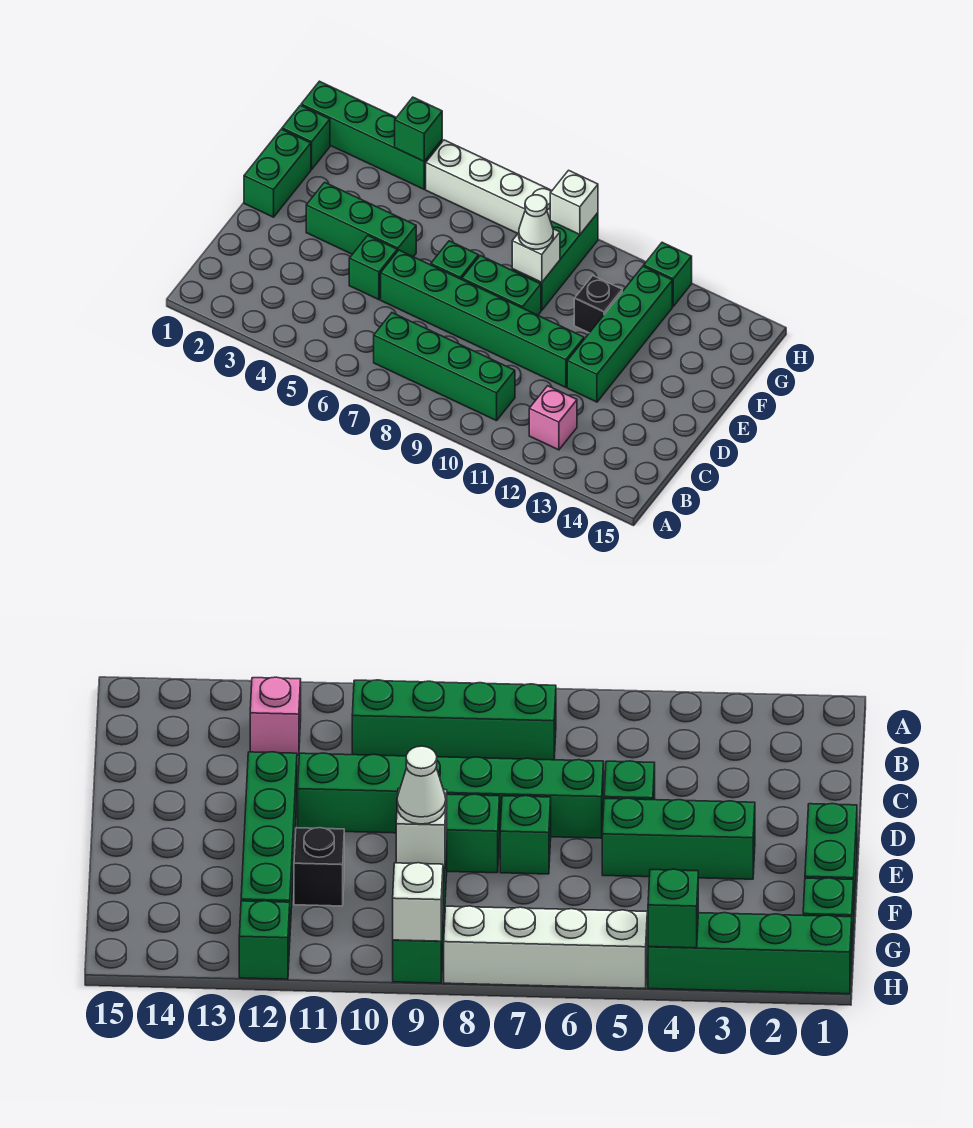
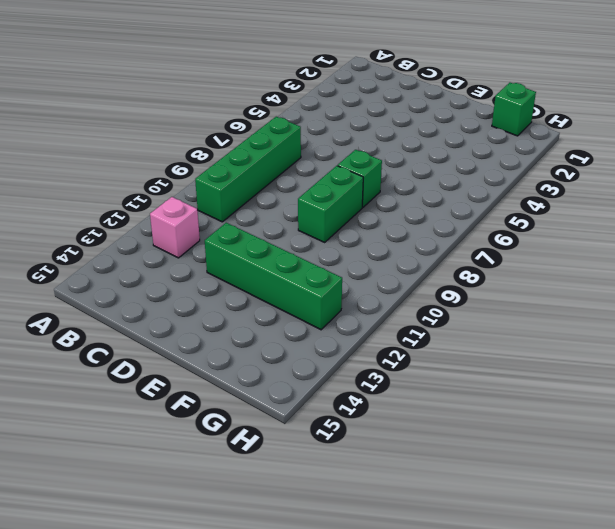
none -> green brick D5 level 1
none -> green brick D6:D11 level 1
none -> green brick E1:F1 level 1

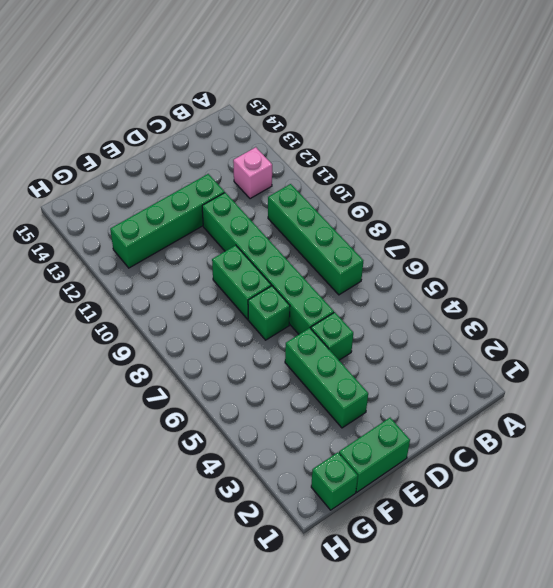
none -> green brick F9:H9 level 1
none -> black brick F11 level 1
none -> green brick H1:H4 level 1

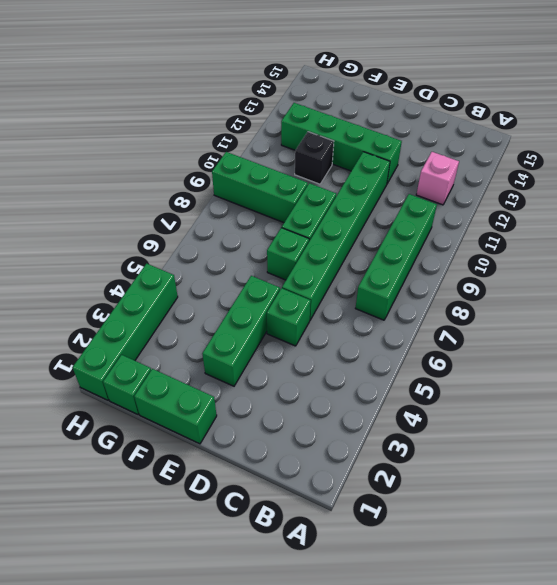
none -> white brick H5:H8 level 1
none -> green brick H12 level 1
none -> white brick F9 level 2

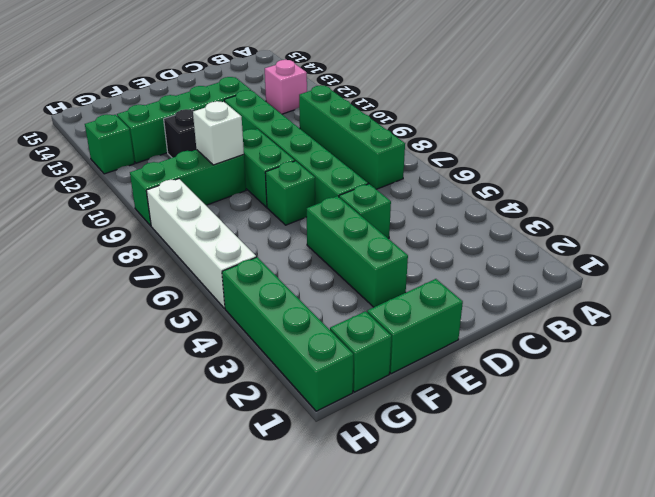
none -> green brick H4 level 2
none -> white brick H9 level 2
none -> white cone F9 level 3

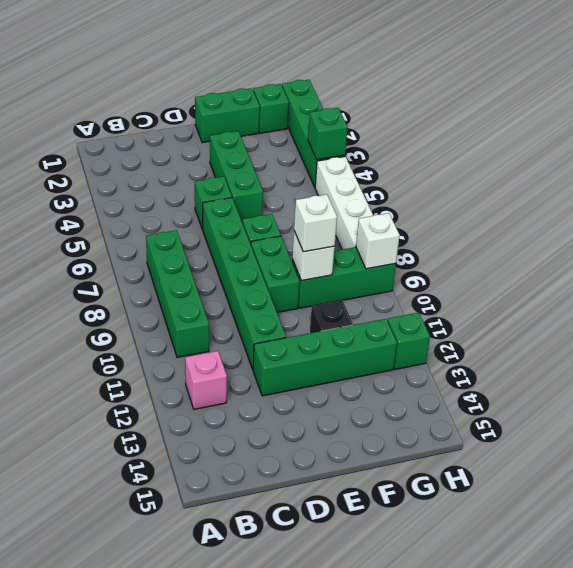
white brick F9 level 3 -> white cone F9 level 3

